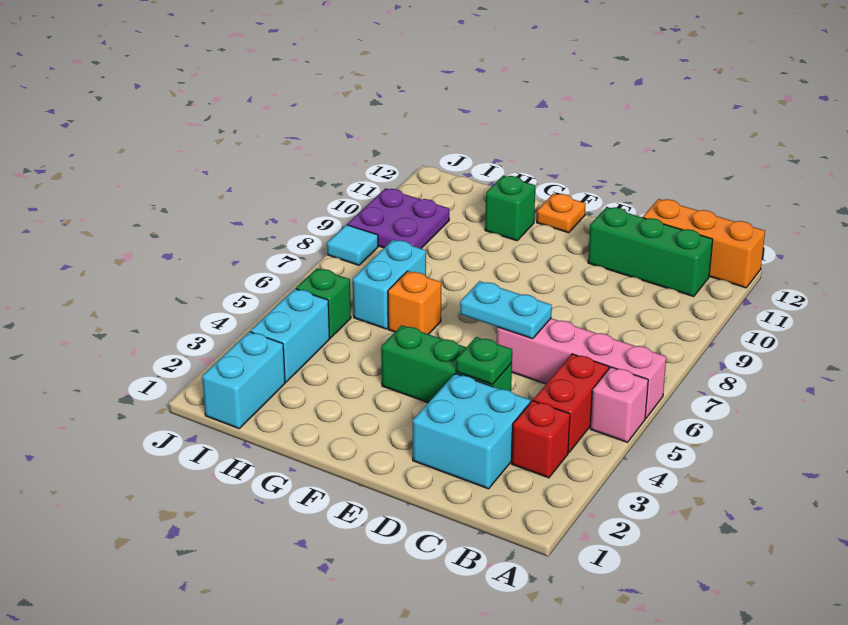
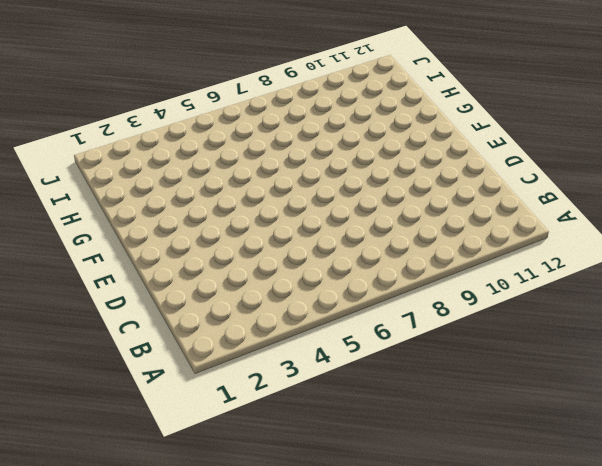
none -> pink brick A5 level 1
none -> pink brick A6:D6 level 1
none -> orange brick A12:C12 level 1

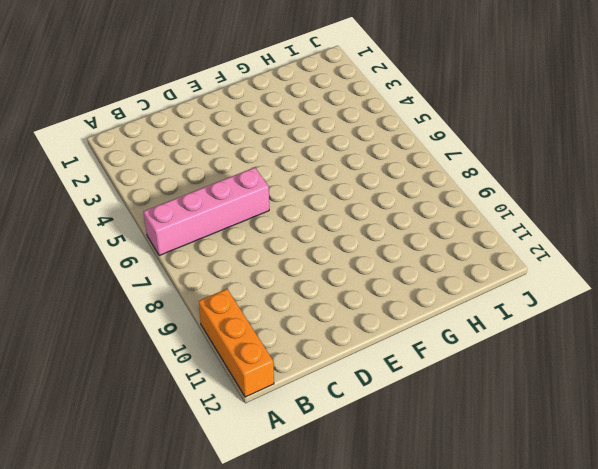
orange brick A10:A12 level 1 -> orange brick A12:C12 level 1
none -> pink brick A5 level 1
none -> red brick B3 level 1
none -> red brick B4:B5 level 1

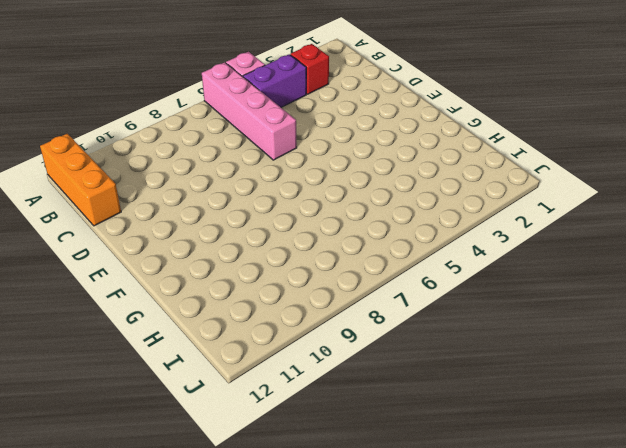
purple brick B4:B5 level 1 -> red brick B4:B5 level 1
none -> green brick B11:D11 level 1
none -> cyan brick C2:D3 level 1
none -> green brick D4:F4 level 1

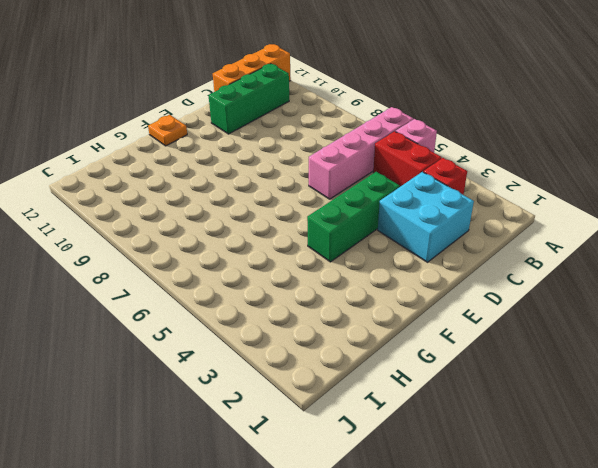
none -> orange brick G6 level 1
none -> green brick G11 level 1
none -> cyan brick H6:H7 level 1

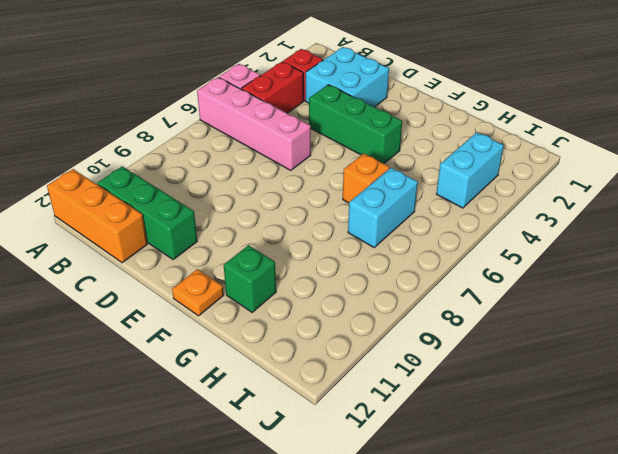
none -> cyan brick I1:I2 level 1
none -> green brick I5 level 1
none -> purple plate I9:J10 level 1

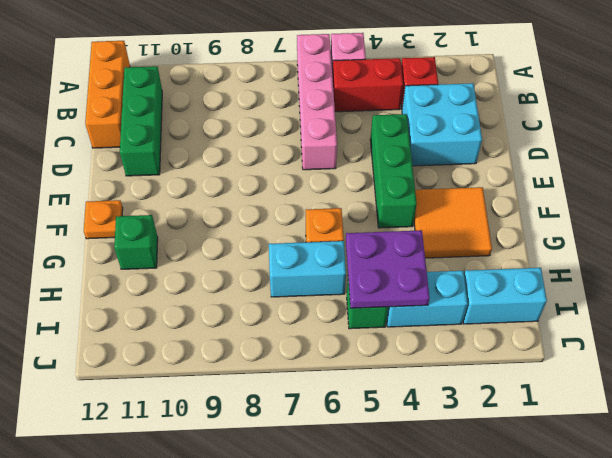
orange tile F2:G3 level 1 -> none
purple plate H4:I5 level 2 -> purple plate I9:J10 level 1
none -> cyan tile J8 level 1
none -> green plate D4 level 2
none -> cyan plate D6:E6 level 2

